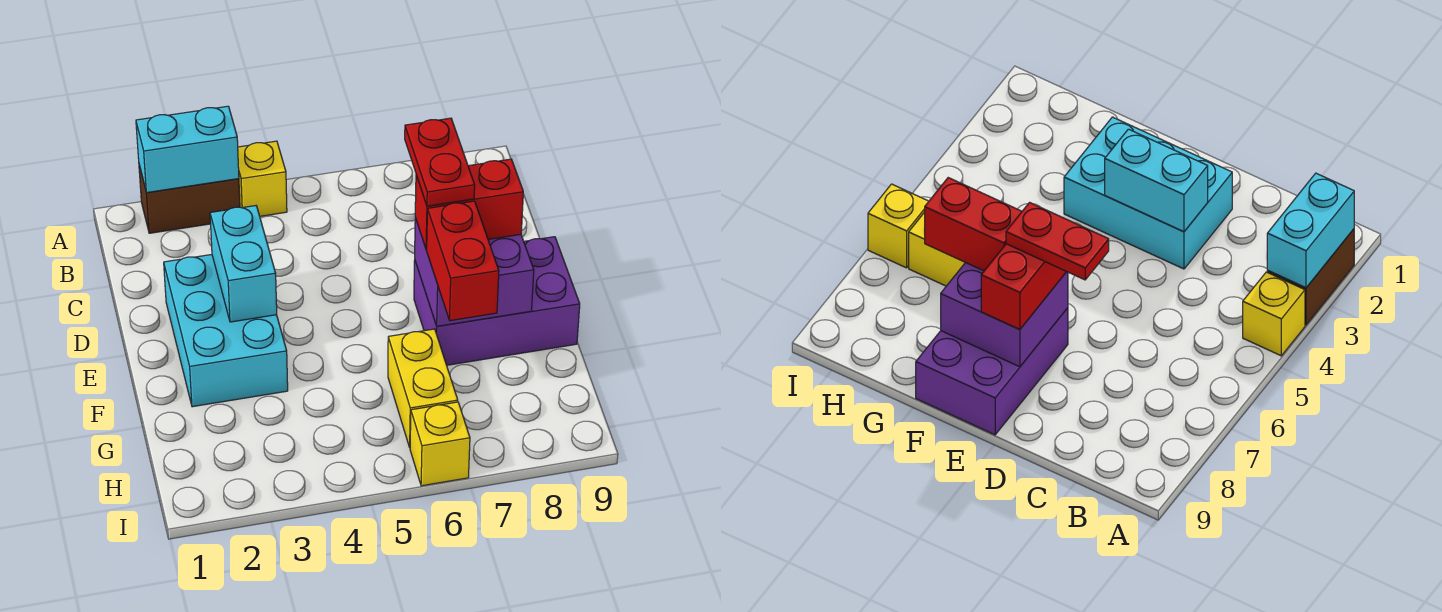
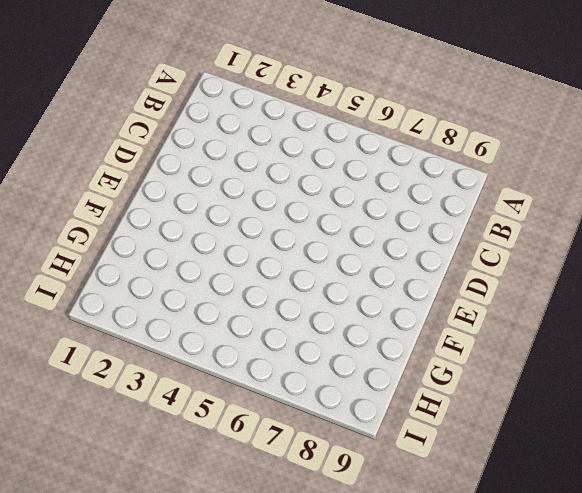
none -> brown brick A2:A3 level 1
none -> yellow brick A4 level 1
none -> cyan brick D2:F3 level 1

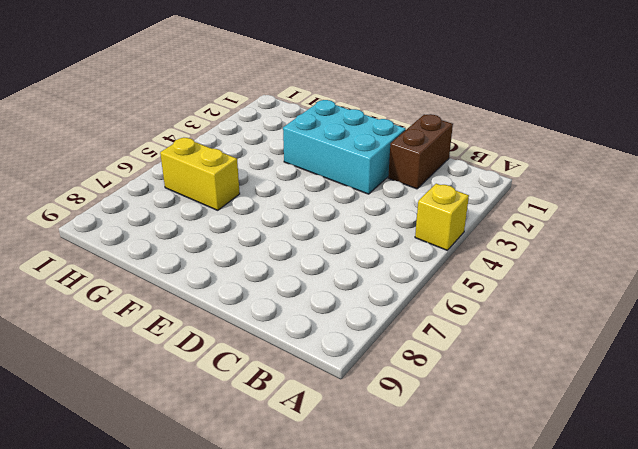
brown brick C1:C2 level 1 -> brown brick A2:A3 level 1
none -> purple brick E7:F9 level 1
none -> yellow brick I6 level 1
none -> cyan brick A2:A3 level 2

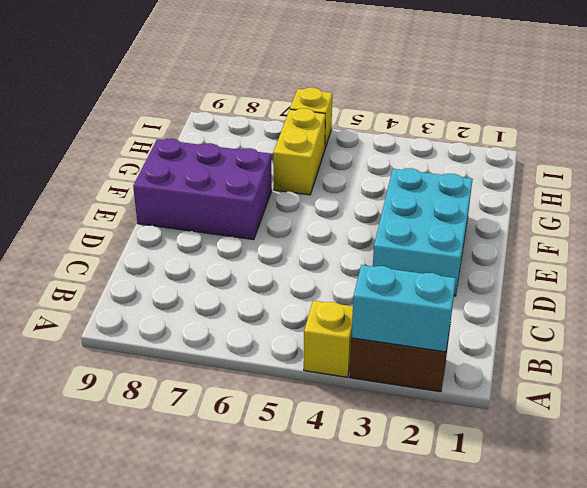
none -> cyan brick D3:E3 level 2
none -> purple brick E7:F8 level 2
none -> red brick E7:E8 level 3

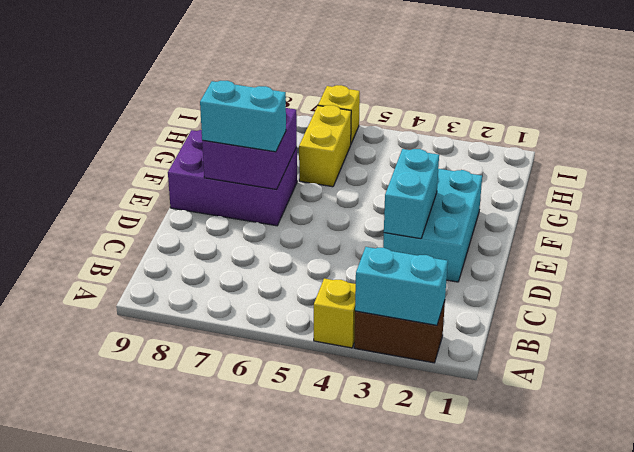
cyan brick E7:E8 level 3 -> red brick E7:E8 level 3
none -> red brick F7:G7 level 3
none -> red plate D7:E7 level 4

